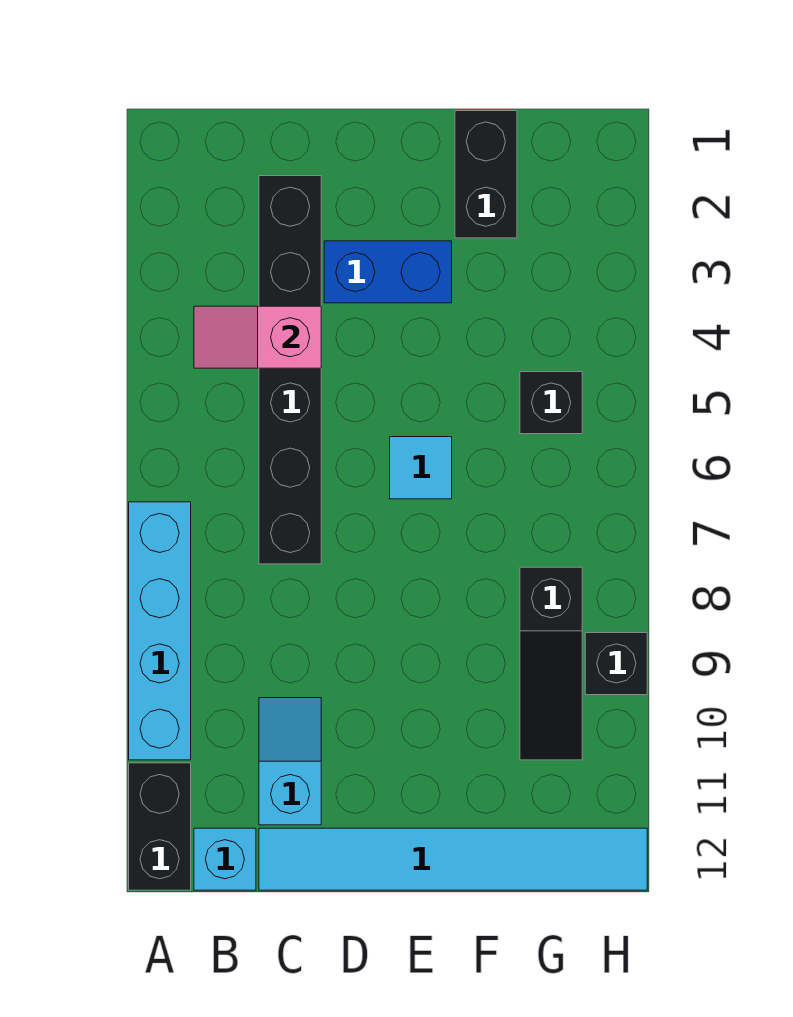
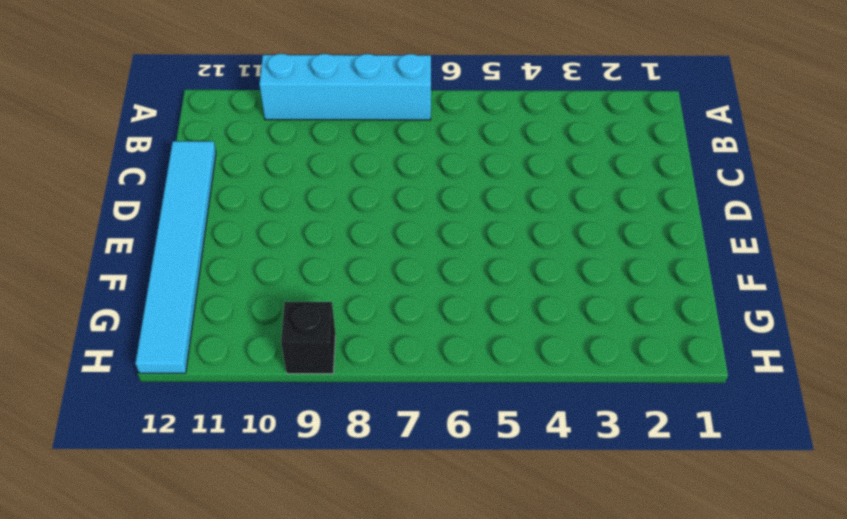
none -> black brick A11:A12 level 1
none -> cyan brick B12 level 1
none -> black brick C2:C7 level 1

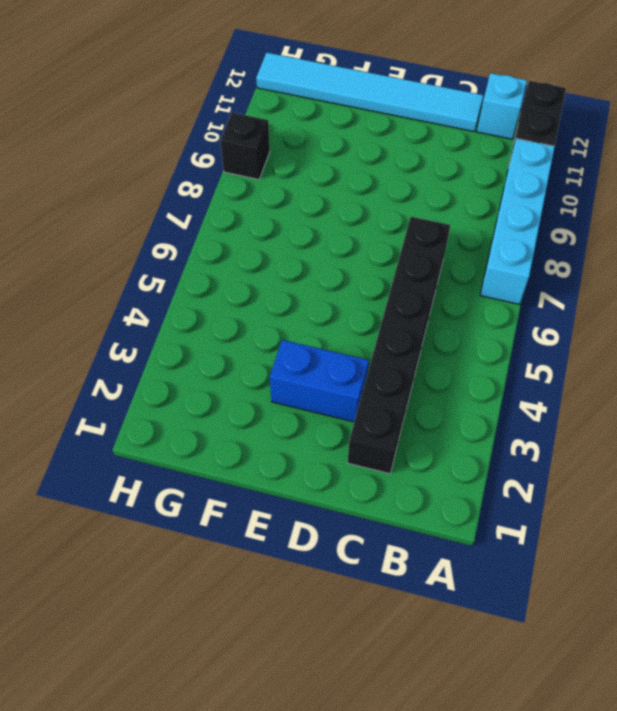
none -> cyan slope C10:C11 level 1 top 11
none -> cyan tile E6 level 1
none -> black brick F1:F2 level 1

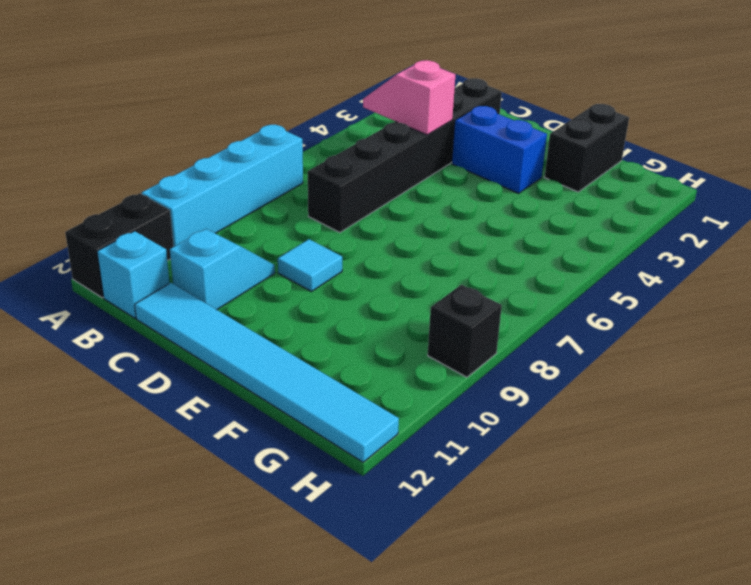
cyan tile D9 level 1 -> cyan tile E6 level 1
none -> black brick G5 level 1
none -> black slope G8:G10 level 1 top 8

